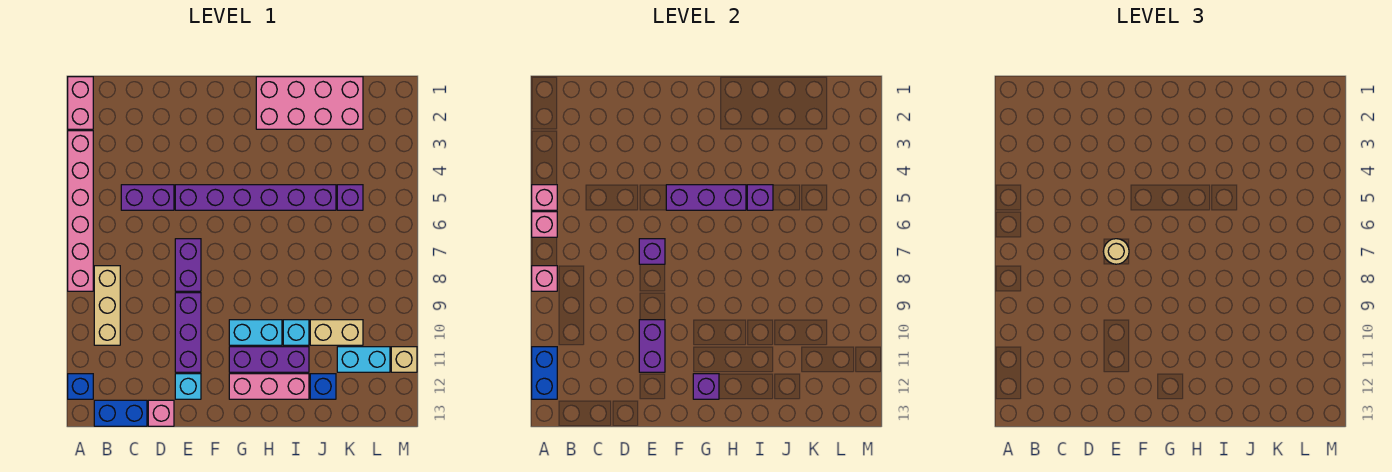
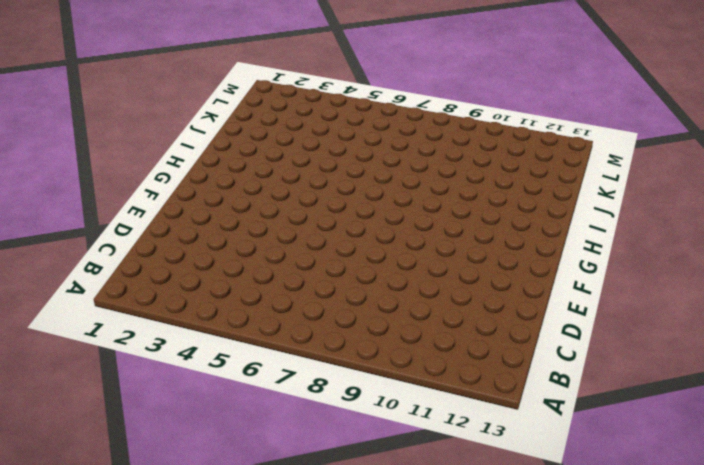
none -> pink brick A1:A2 level 1
none -> pink brick A3:A8 level 1
none -> blue brick A12 level 1
none -> tan brick B8:B10 level 1

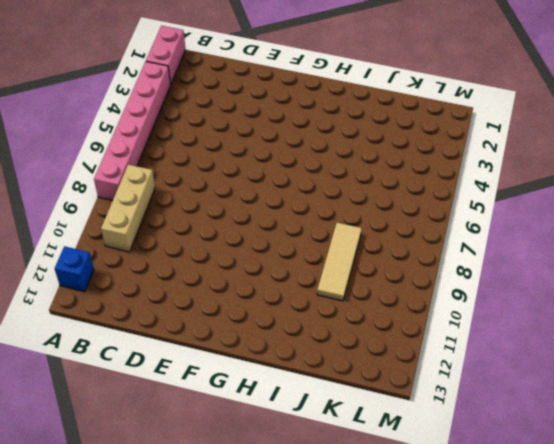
tan tile J8:J10 level 1 -> tan brick J10:K10 level 1
none -> blue brick B13:C13 level 1
none -> purple brick C5:D5 level 1
none -> pink brick D13 level 1
none -> purple brick E5:J5 level 1

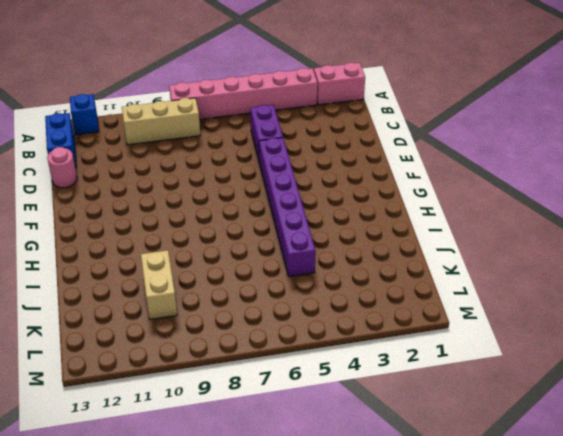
pink round brick D13 level 1 -> pink brick D13 level 1
none -> purple brick E7:E8 level 1
none -> purple brick E9:E11 level 1
none -> cyan brick E12 level 1
none -> cyan brick G10:H10 level 1

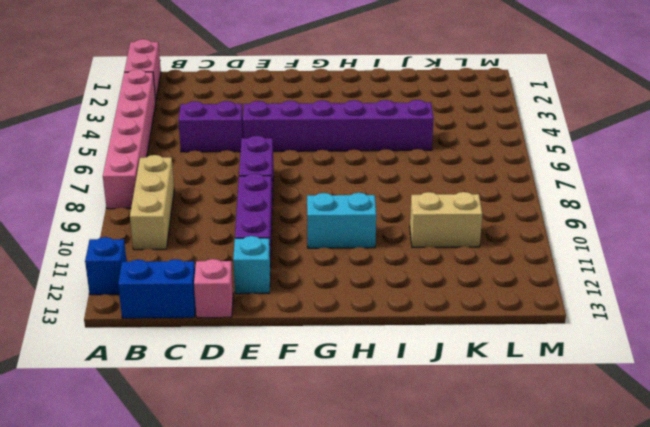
none -> purple brick G11:I11 level 1
none -> pink brick G12:I12 level 1
none -> pink brick H1:K2 level 1
none -> cyan brick I10 level 1

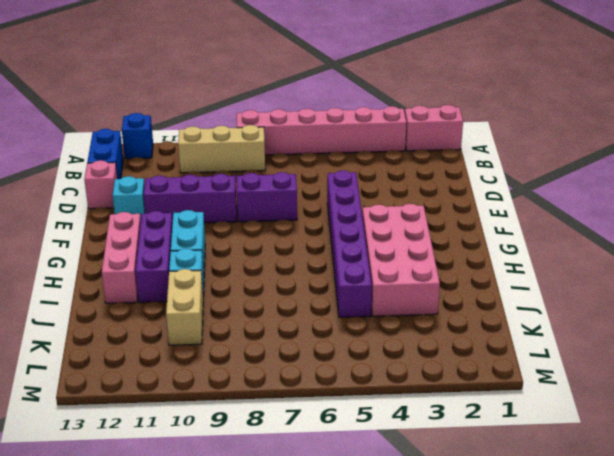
pink brick G3:J4 level 1 -> pink brick H1:K2 level 1
none -> purple brick C5:D5 level 1
none -> blue brick J12 level 1
none -> purple brick K5 level 1
none -> cyan brick K11:L11 level 1

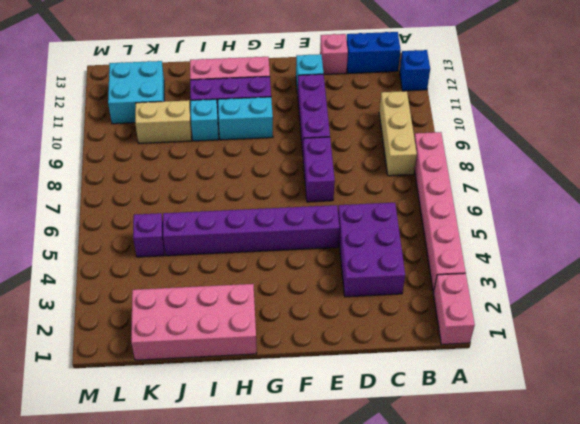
purple brick C3:D5 level 1 -> purple brick C5:D5 level 1
cyan brick K11:L12 level 1 -> cyan brick K11:L11 level 1
none -> blue brick J12 level 1
none -> tan brick M11 level 1
none -> pink brick A5 level 2
none -> pink brick A6 level 2

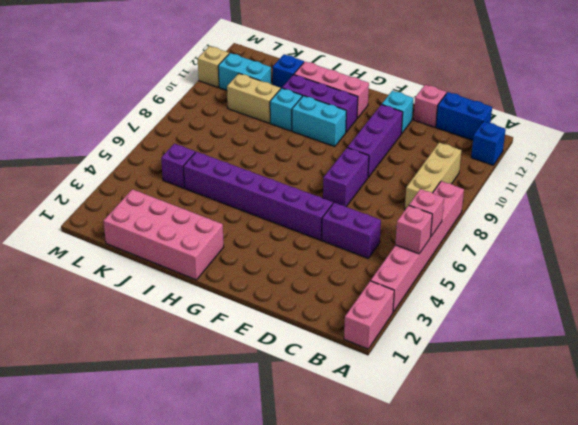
none -> pink brick A8 level 2
none -> blue brick A11:A12 level 2
none -> purple brick E7 level 2
none -> purple brick E10:E11 level 2

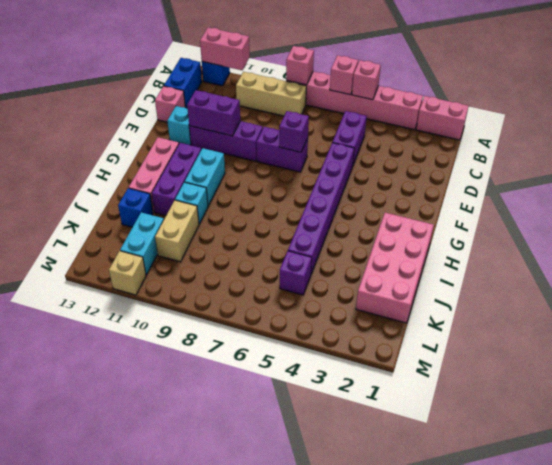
pink brick A11:A12 level 2 -> blue brick A11:A12 level 2
none -> purple brick F5:H5 level 2
none -> purple brick G12 level 2
none -> purple brick I5 level 2
none -> tan round brick E7 level 3

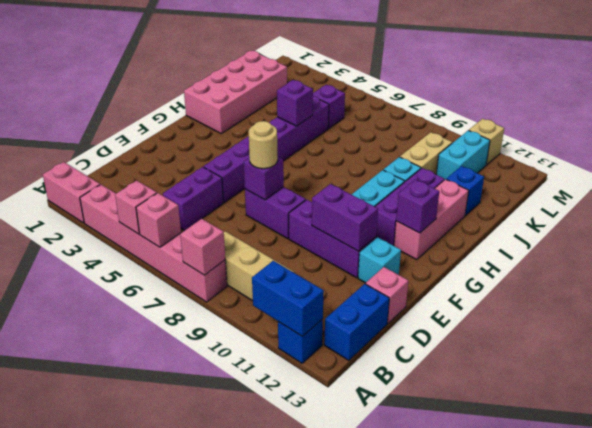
none -> purple brick F5:H5 level 2

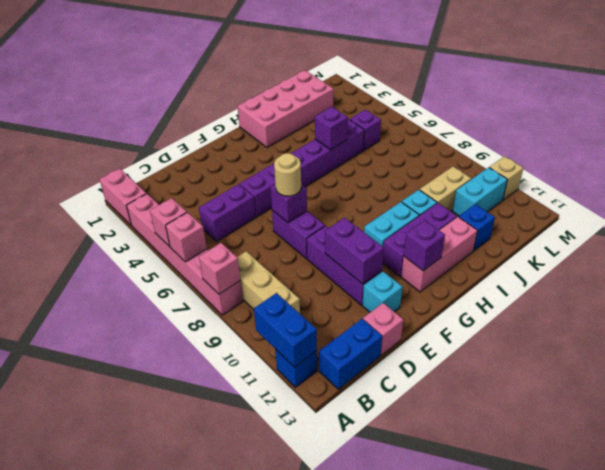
none -> purple brick F5:H5 level 2

